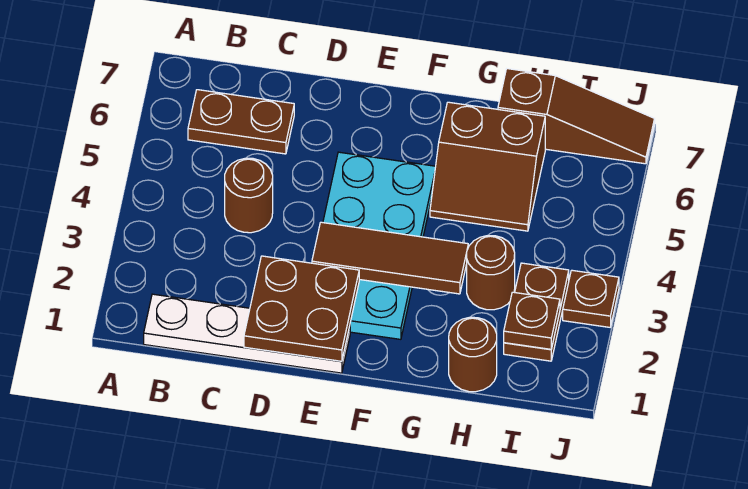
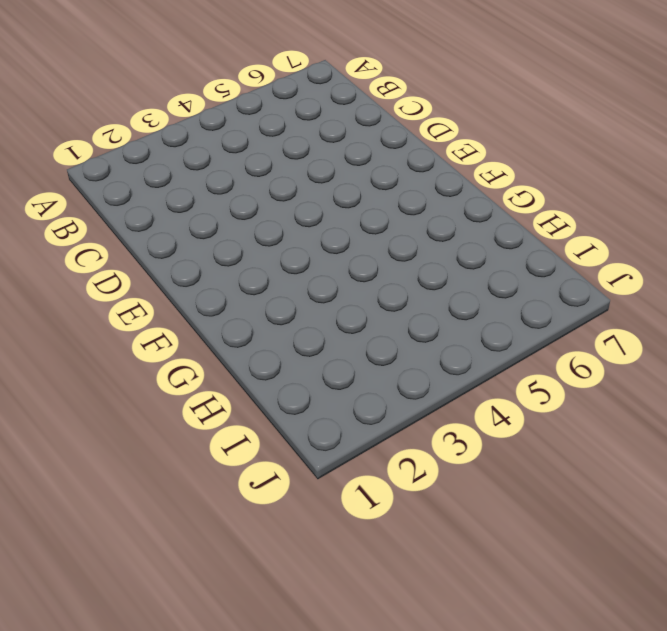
none -> white plate B1:E1 level 1
none -> brown plate B6:C6 level 1
none -> brown round brick C4 level 1

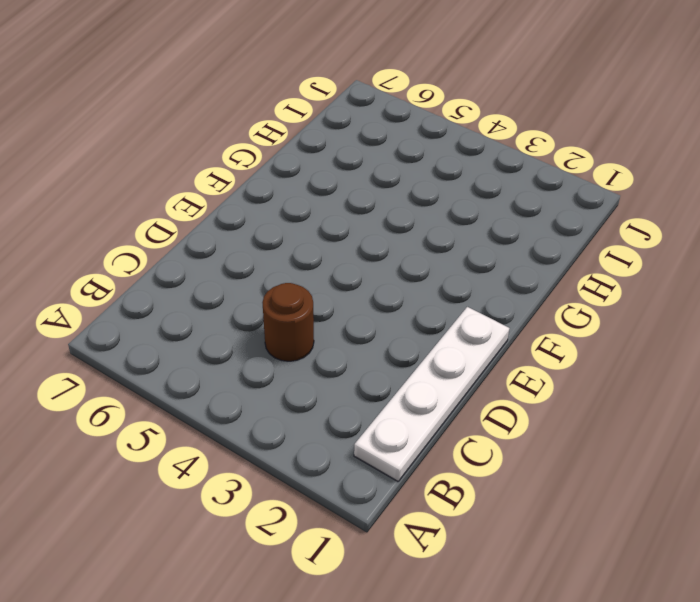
none -> brown plate B6:C6 level 1
none -> cyan plate E2:F5 level 1
none -> brown slope G5:H6 level 1 top 6

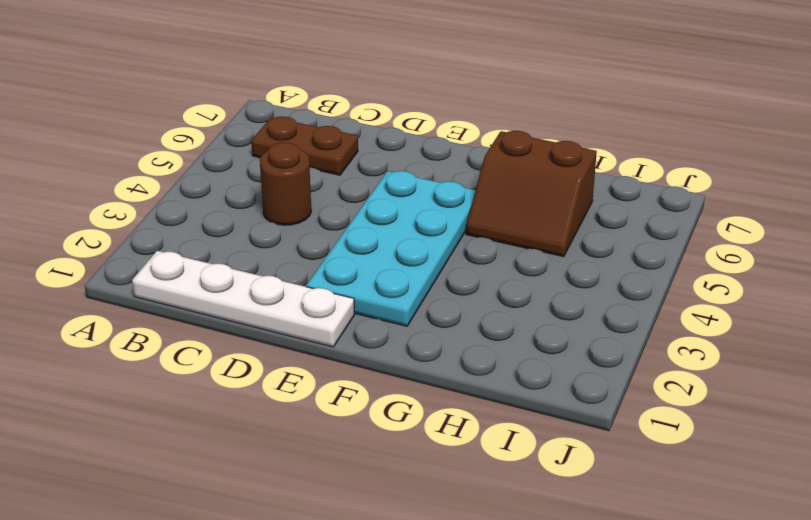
none -> brown round brick H1 level 1
none -> brown round brick H3 level 1
none -> brown slope H7:J7 level 1 top H

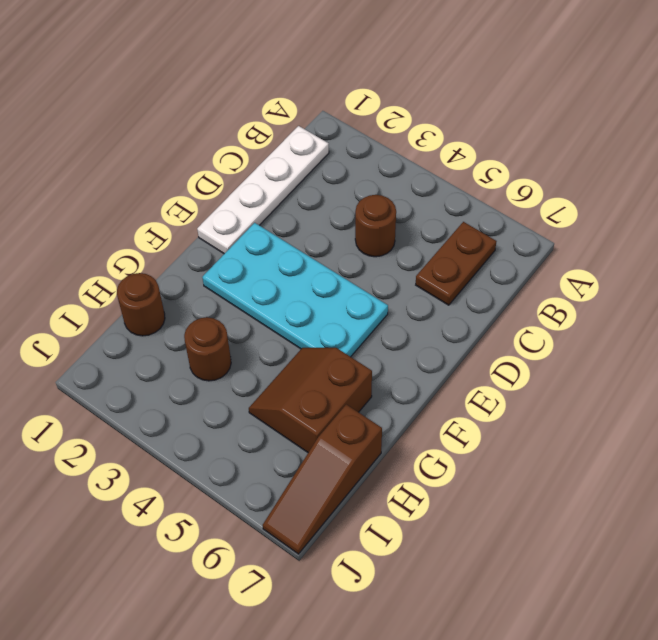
none -> brown plate I2:I3 level 1
none -> brown plate J3 level 1
none -> brown plate D1:E2 level 2

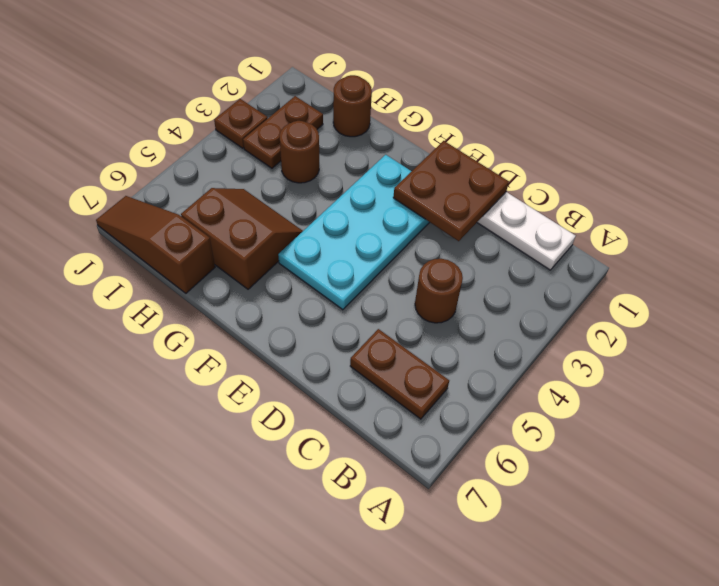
none -> brown tile E3:G3 level 2
none -> brown plate I2 level 2

